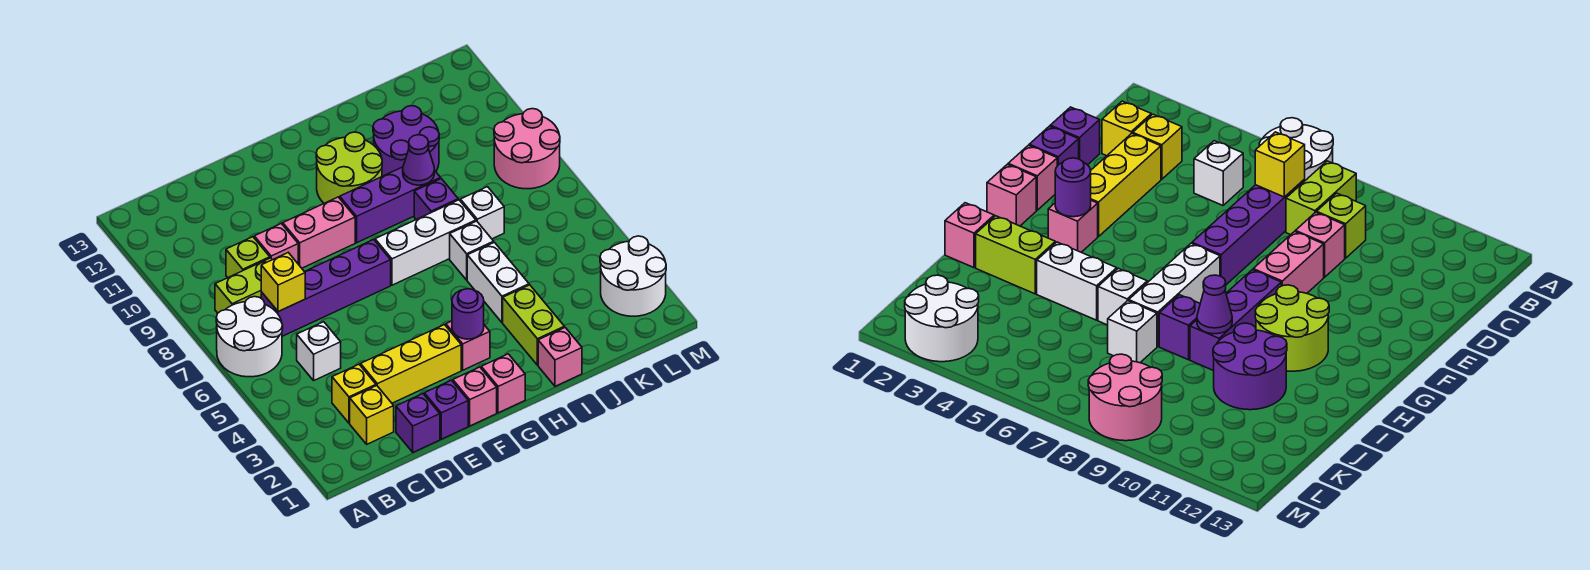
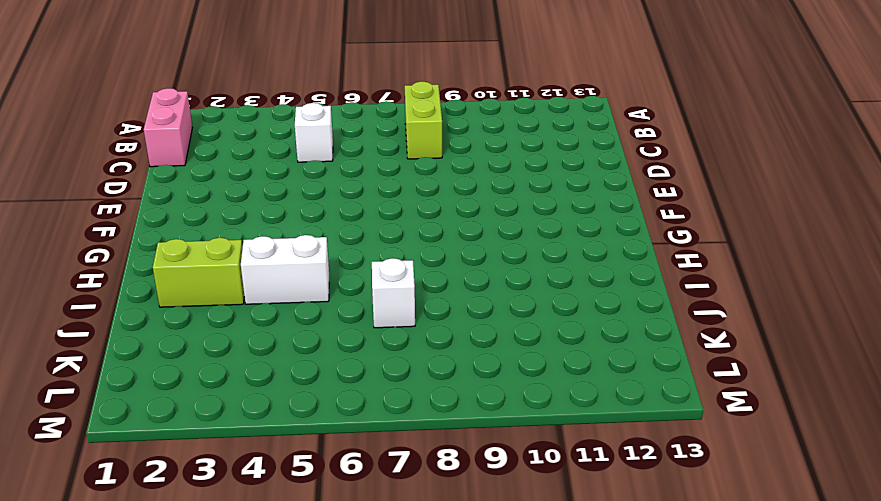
pink brick B1:C1 level 1 -> pink brick E9:F9 level 1
none -> white round brick A6:B7 level 1
none -> yellow brick C2 level 1
none -> yellow brick C3 level 1
none -> purple brick C7:F7 level 1

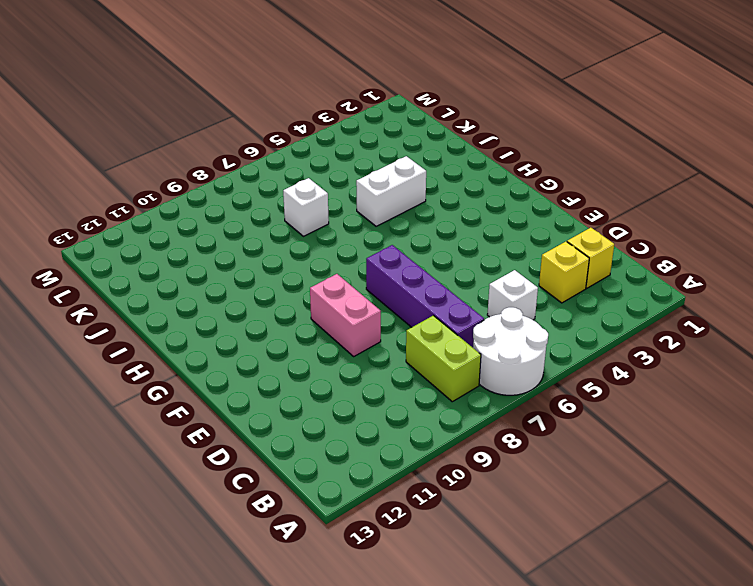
none -> lime brick C9 level 1
none -> purple brick D1 level 1
none -> yellow brick D3:F3 level 1
none -> pink brick D9 level 1

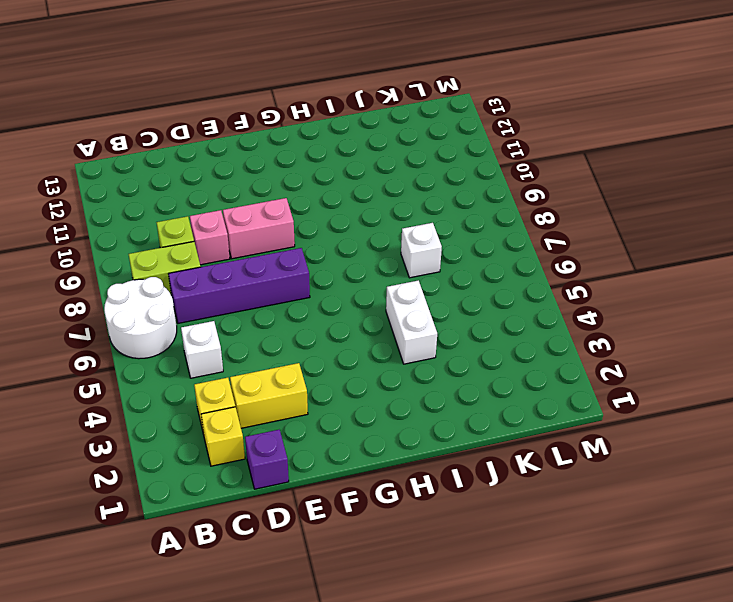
yellow brick D3:E3 level 1 -> yellow brick D3:F3 level 1
none -> purple brick E1 level 1
none -> pink brick F1 level 1
none -> pink brick G1 level 1
none -> pink brick G3 level 1

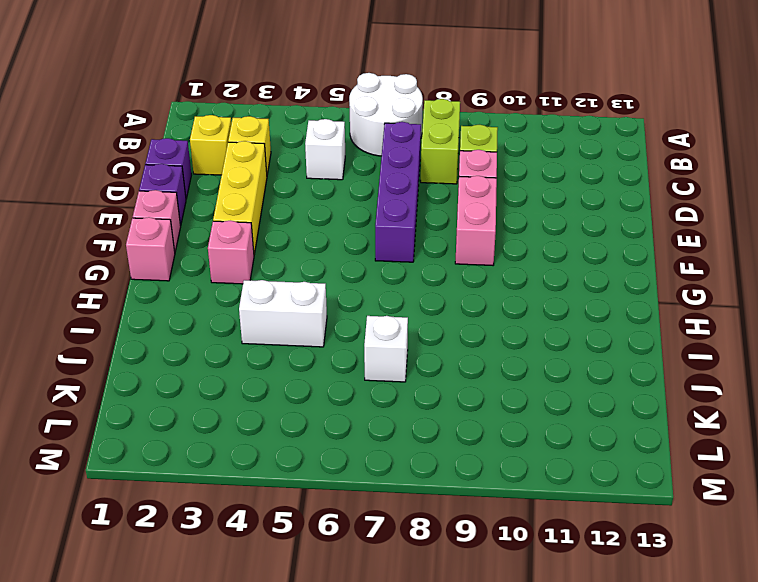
none -> white brick G7:I7 level 1
none -> purple brick G9:I9 level 1
none -> lime round brick G10:H11 level 1
none -> pink brick I1 level 1

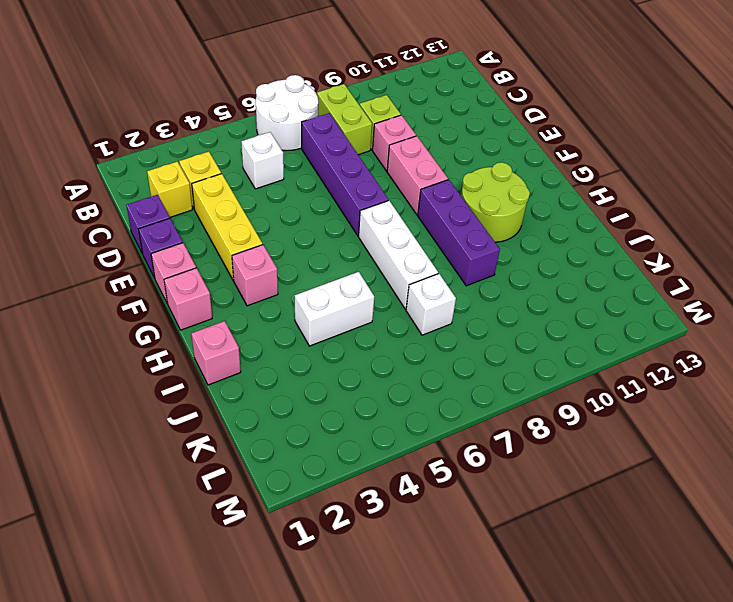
none -> lime brick I2:I3 level 1
none -> white brick I6 level 1
none -> purple brick I8 level 1
none -> purple round brick I10:J11 level 1

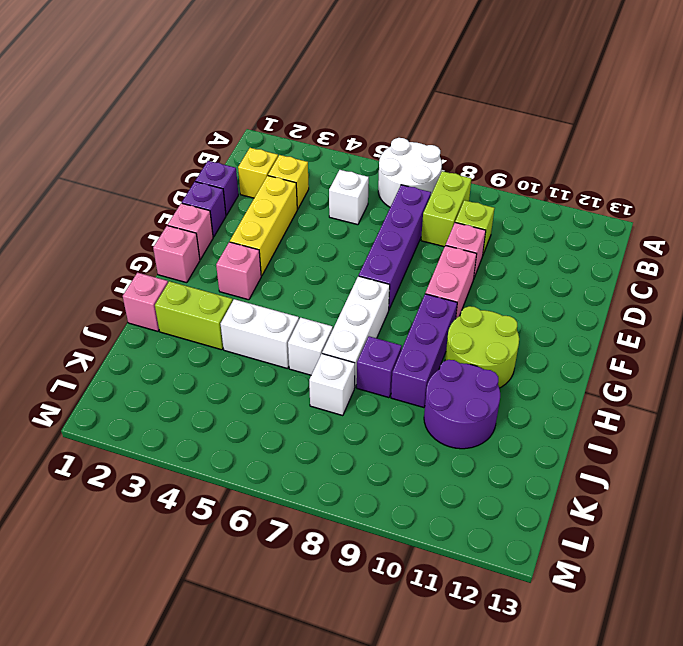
none -> white round brick L2:M3 level 1
none -> pink round brick L8:M9 level 1
none -> yellow brick C7 level 2
none -> purple round brick G3 level 2

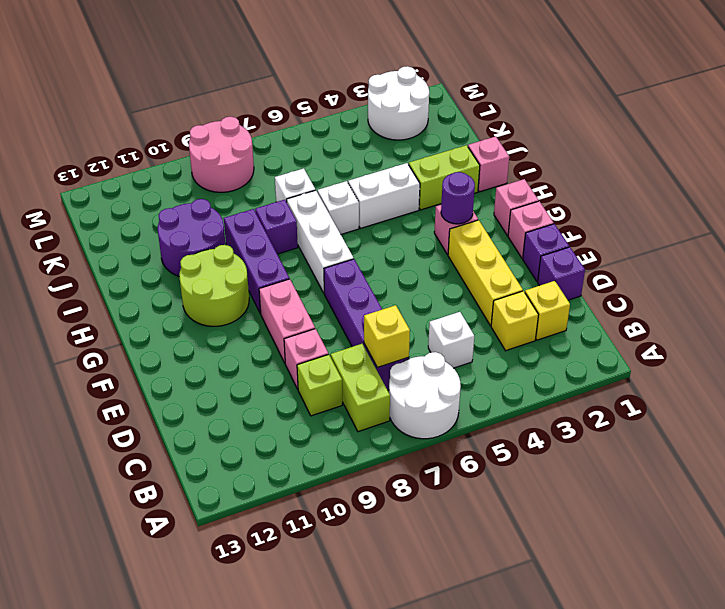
none -> purple cone I9 level 2

